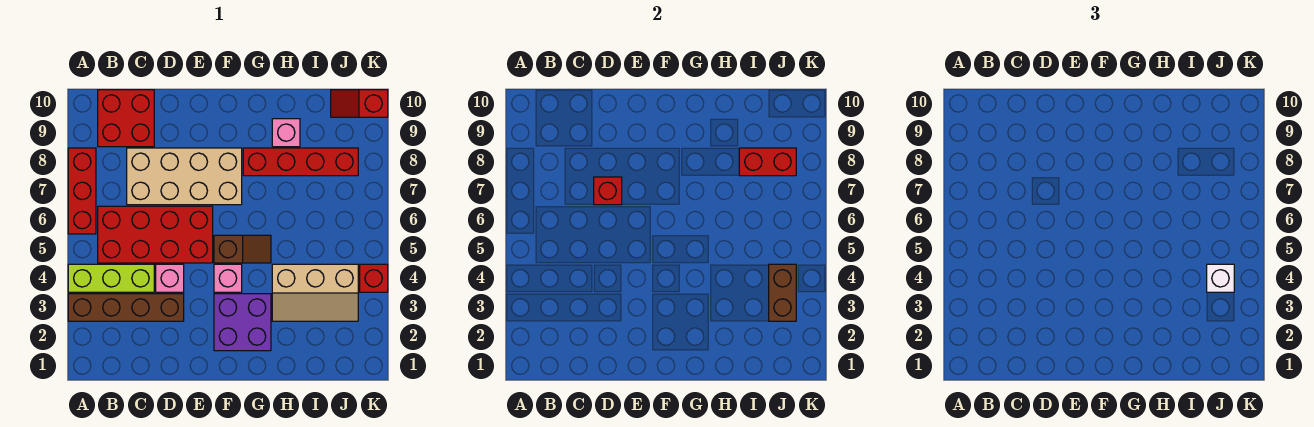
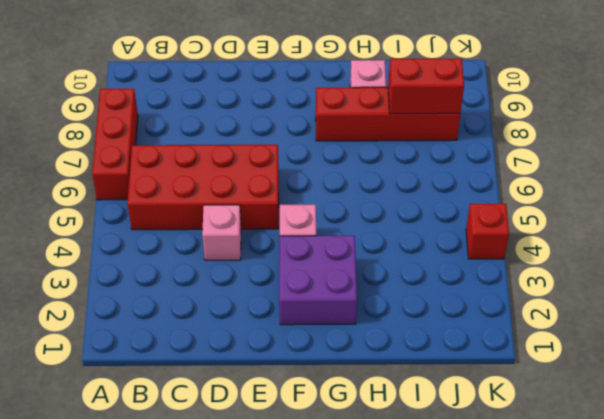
none -> brown brick A3:D3 level 1
none -> lime brick A4:C4 level 1
none -> red brick B9:C10 level 1

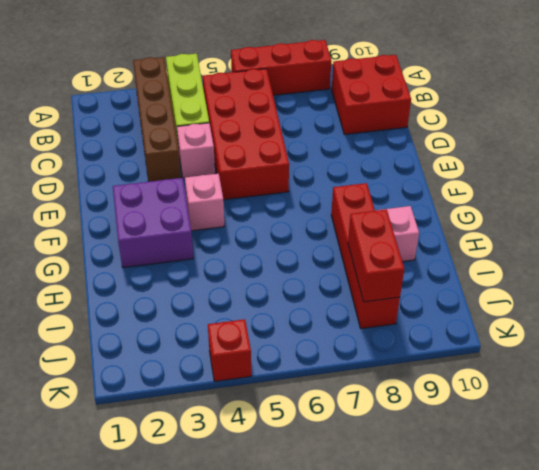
none -> tan brick C7:F8 level 1
none -> brown slope F5:G5 level 1 top F
none -> tan slope H3:J4 level 1 top 4

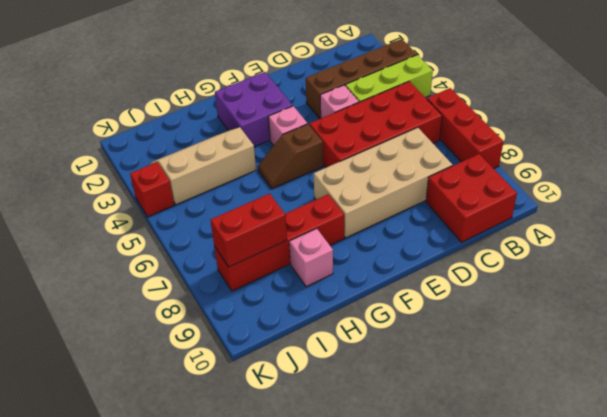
none -> red slope J10:K10 level 1 top K
none -> red brick D7 level 2
none -> brown brick J3:J4 level 2

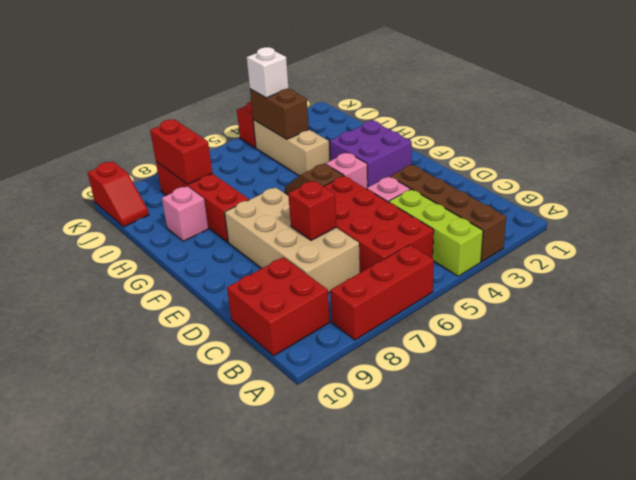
brown brick I4:J4 level 2 -> brown brick J3:J4 level 2

